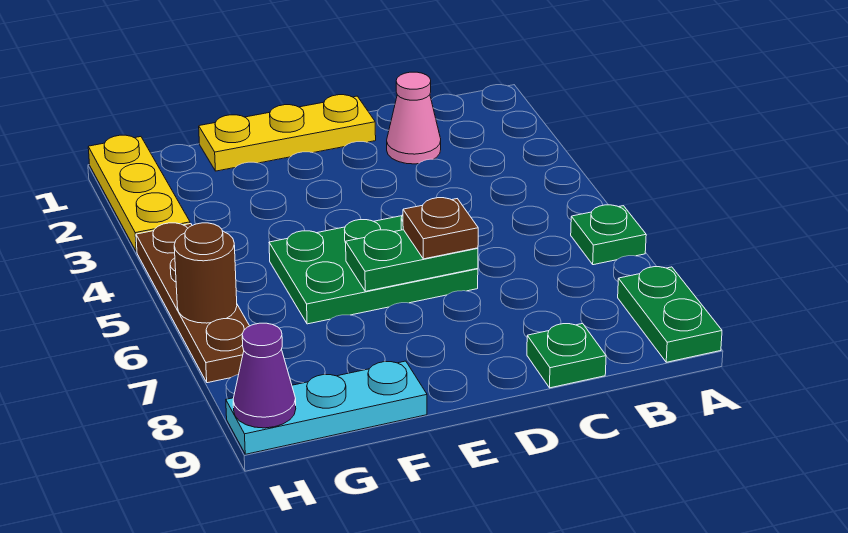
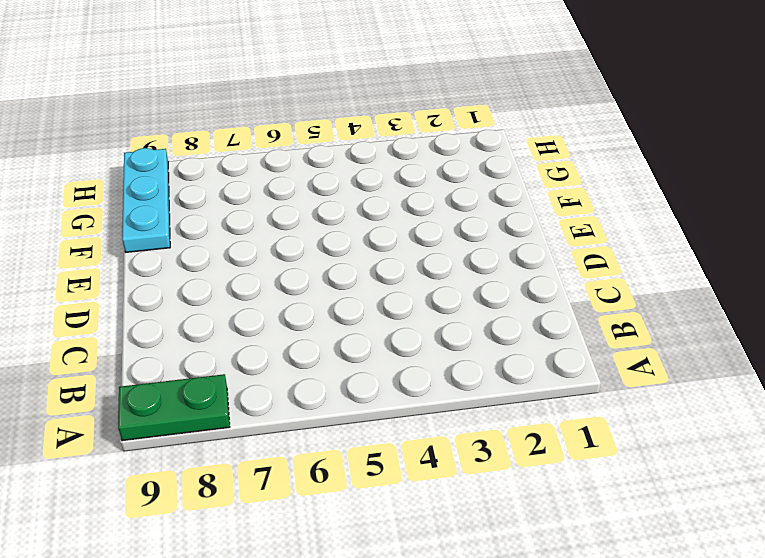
none -> green plate A6 level 1
none -> pink cone C2 level 1
none -> green plate C9 level 1

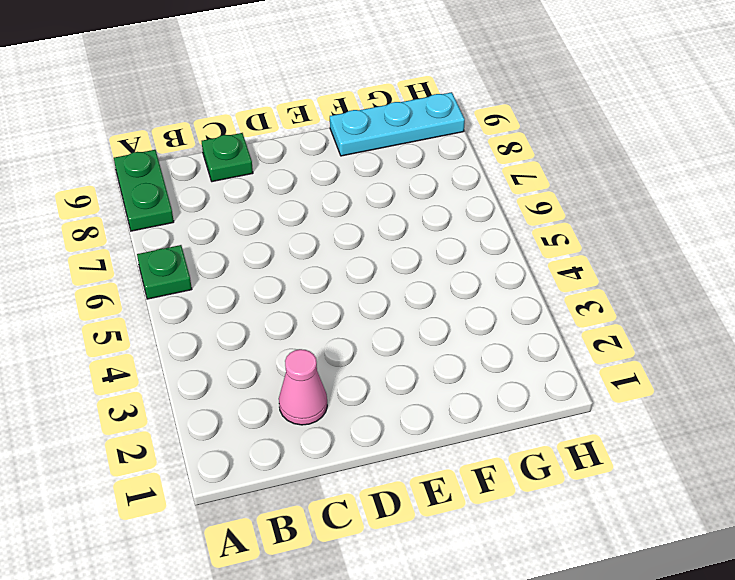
none -> yellow plate D1:F1 level 1
none -> green plate D5:F6 level 1
none -> yellow plate H1:H3 level 1

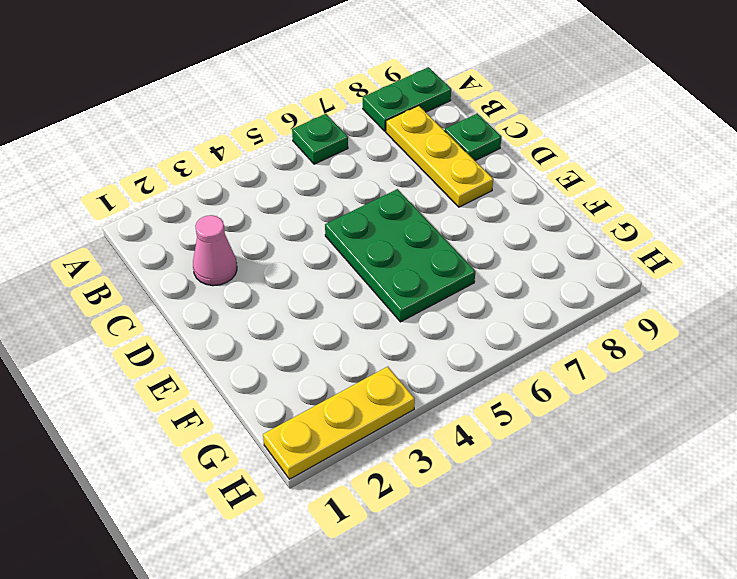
yellow plate B8:D8 level 1 -> yellow plate D1:F1 level 1
none -> cyan plate F9:H9 level 1
none -> brown plate H4:H7 level 1
none -> green plate D6:E6 level 2

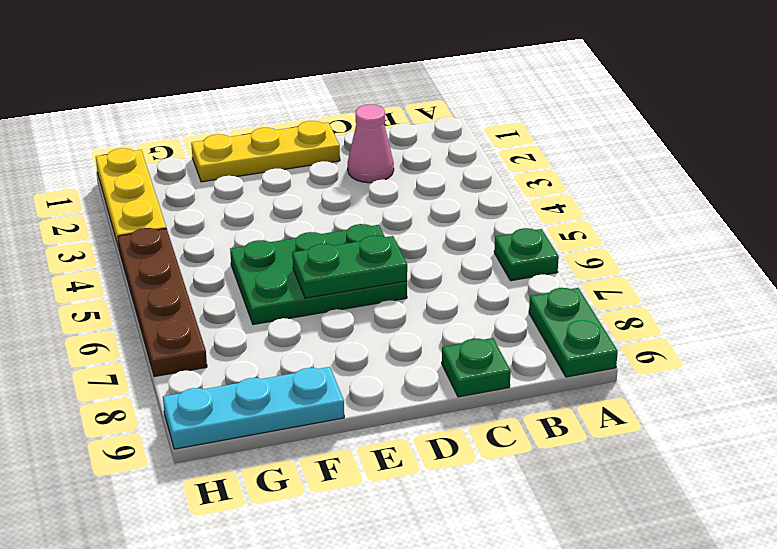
none -> brown round brick H6 level 2
none -> purple cone H9 level 2
none -> brown plate D6 level 3

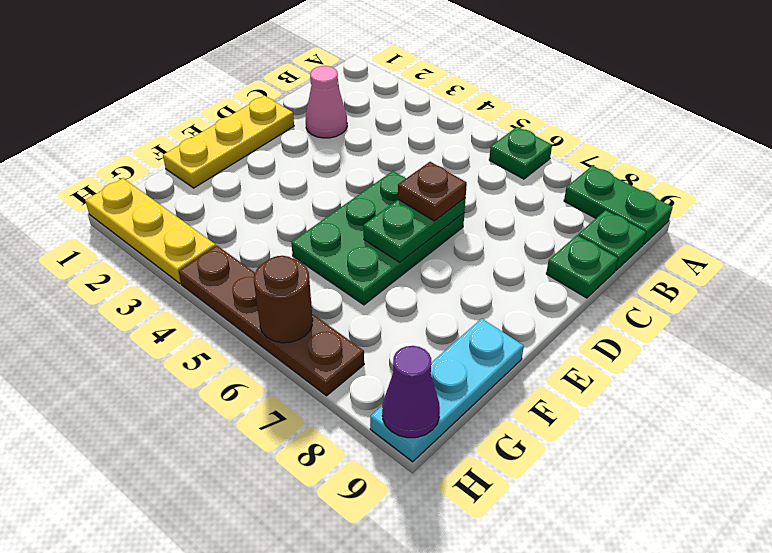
green plate B9 level 1 -> none

